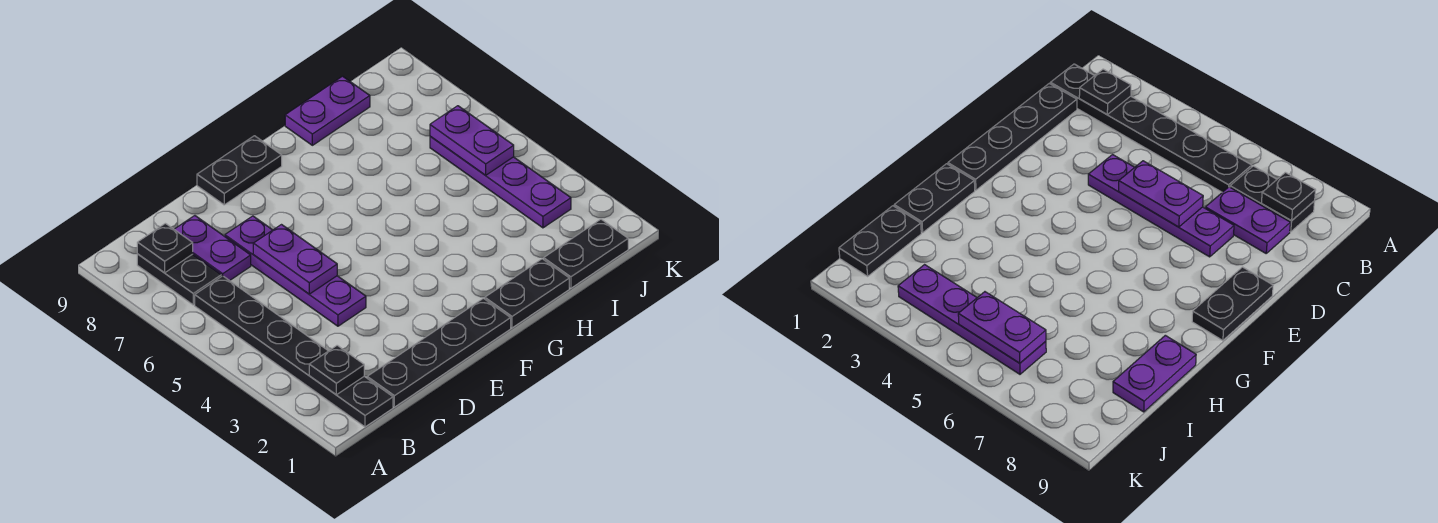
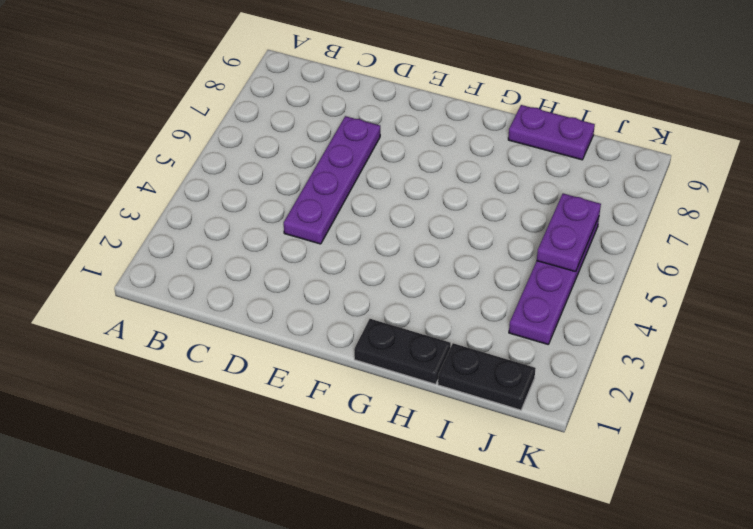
none -> black plate B1:B6 level 1
none -> black plate B7:B8 level 1
none -> black plate C1:F1 level 1

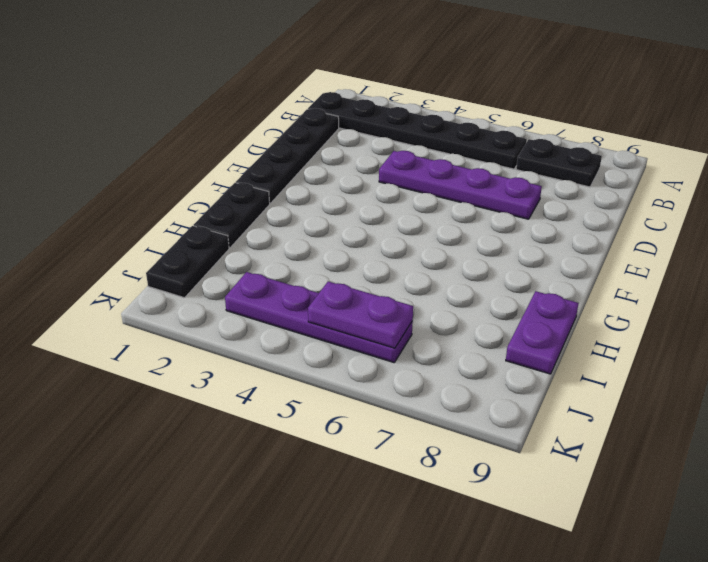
none -> purple plate C7:C8 level 1
none -> black plate E9:F9 level 1
none -> black plate B2 level 2

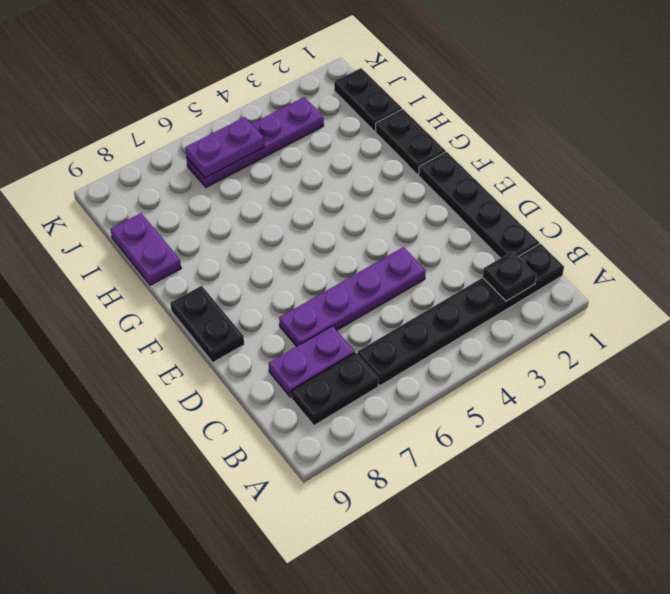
none -> black plate B8 level 2
none -> purple plate D5:D6 level 2

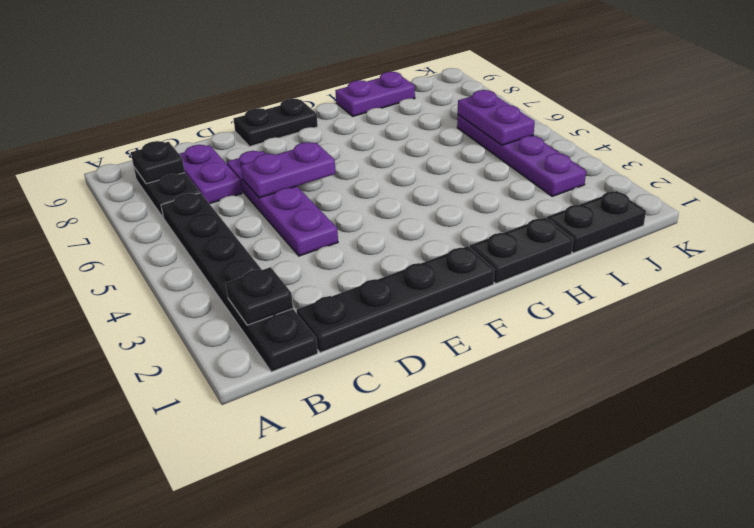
purple plate D6:E6 level 2 -> purple plate D5:D6 level 2

